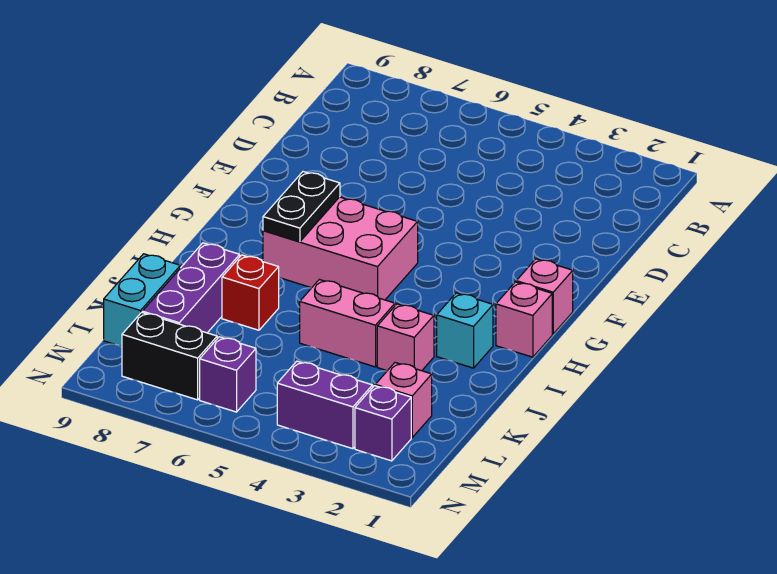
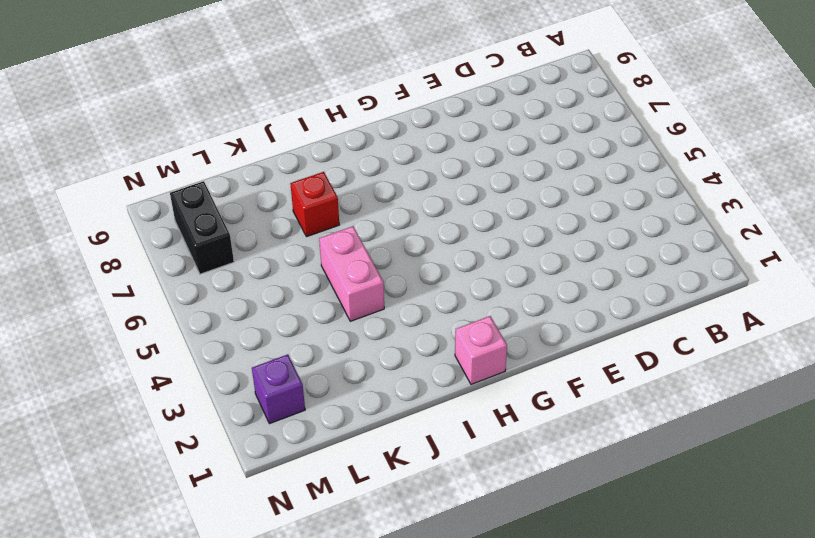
none -> pink brick G1 level 1
none -> pink brick G5:H7 level 1
none -> cyan brick I2 level 1

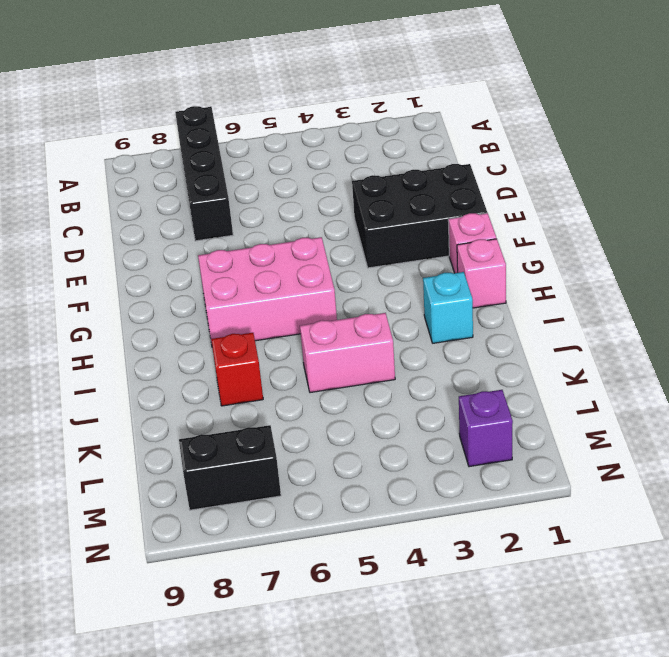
black brick A7:D7 level 1 -> none
black brick E1:F3 level 1 -> none
none -> pink brick J3 level 1
none -> purple brick J8:L8 level 1
none -> cyan brick K9:L9 level 1

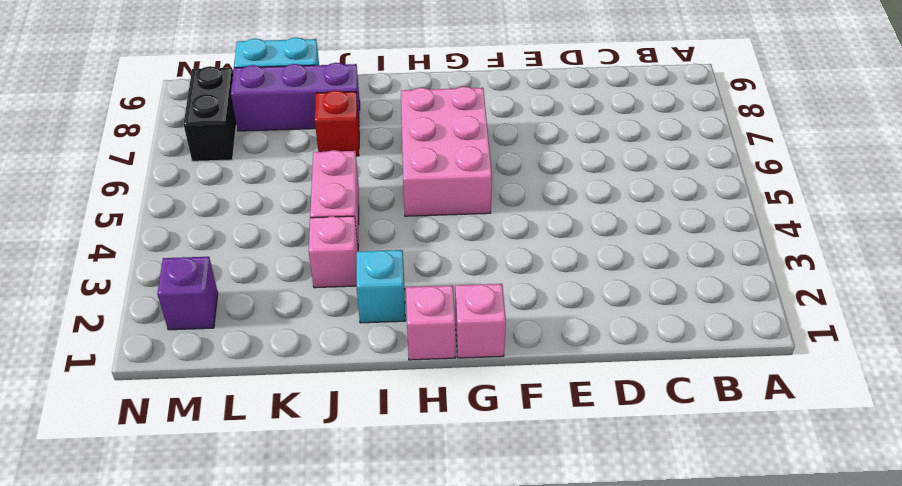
none -> pink brick L2 level 1
none -> purple brick M3:M4 level 1
none -> purple brick M6 level 1

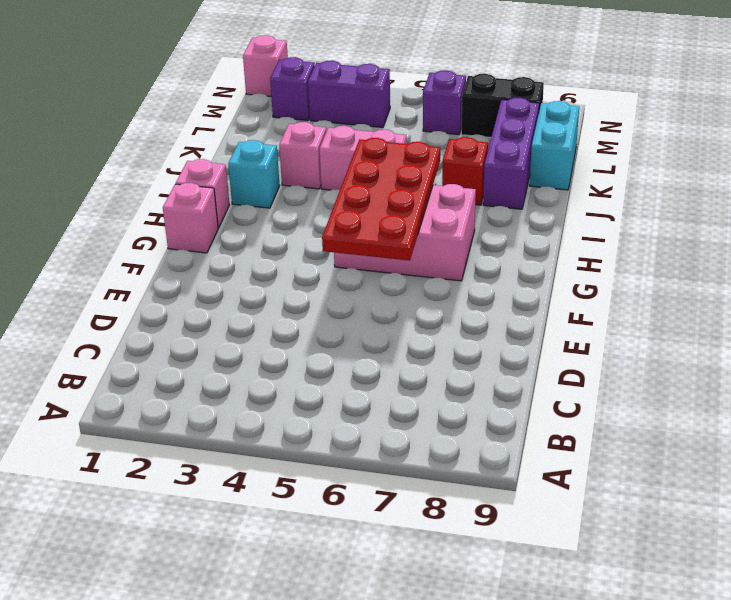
red plate F5:I6 level 2 -> none
pink brick N1 level 1 -> pink brick L2 level 1
none -> black plate G7:H7 level 2

